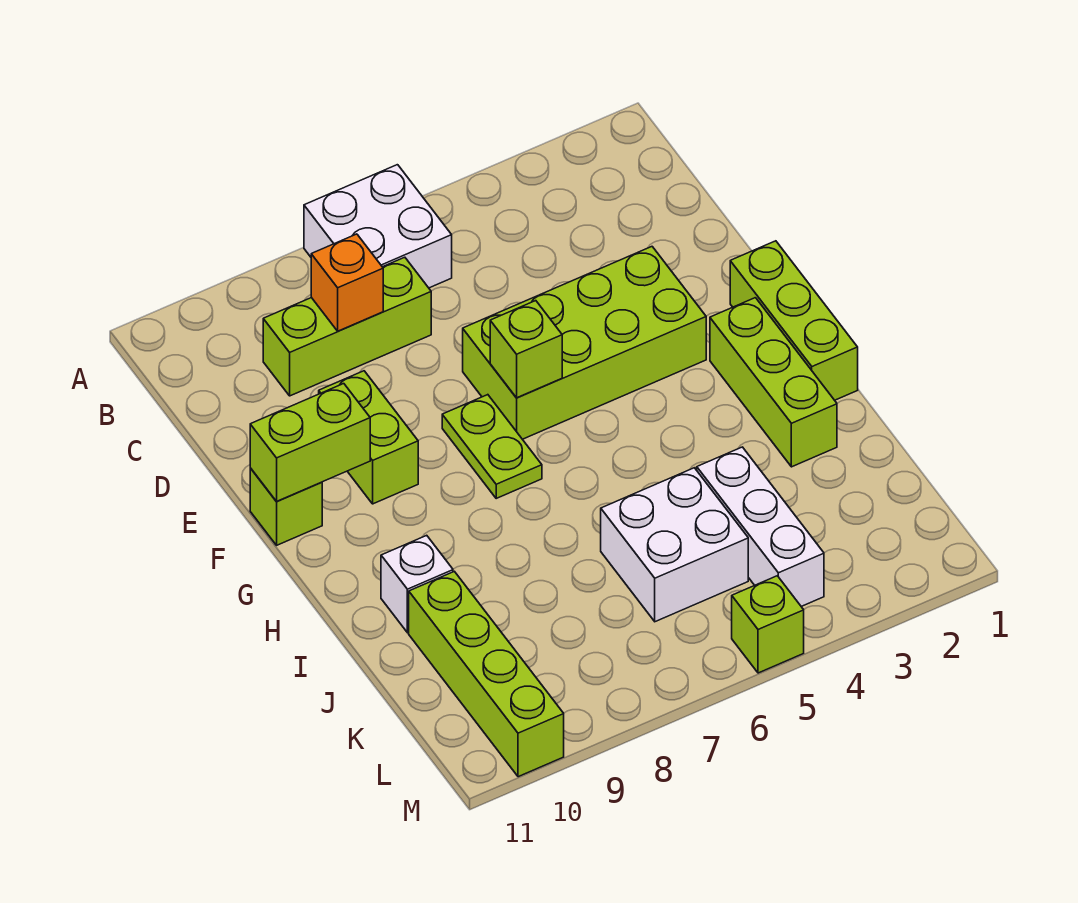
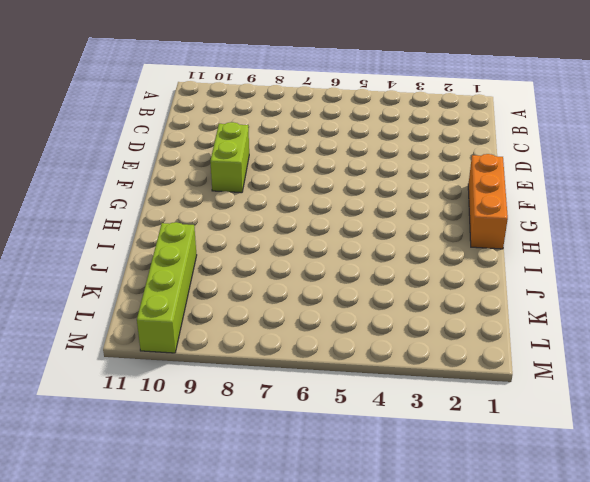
orange brick F1:H1 level 1 -> lime brick F1:H1 level 1
none -> white brick A6:B7 level 1
none -> lime brick C7:C9 level 1
none -> lime brick E3:F6 level 1

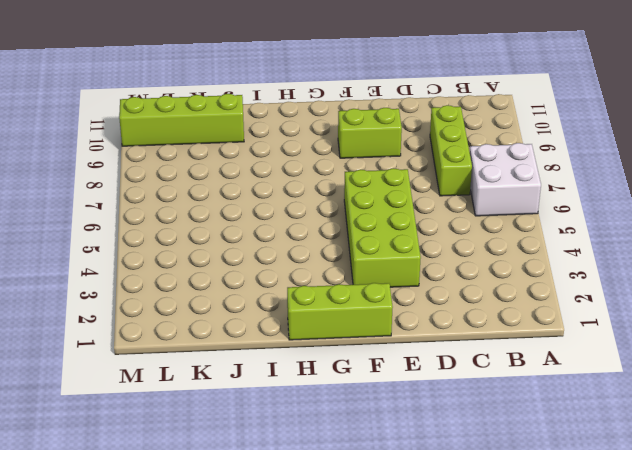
none -> lime plate F7:G7 level 1
none -> lime brick F11 level 1
none -> lime brick G2:I2 level 1

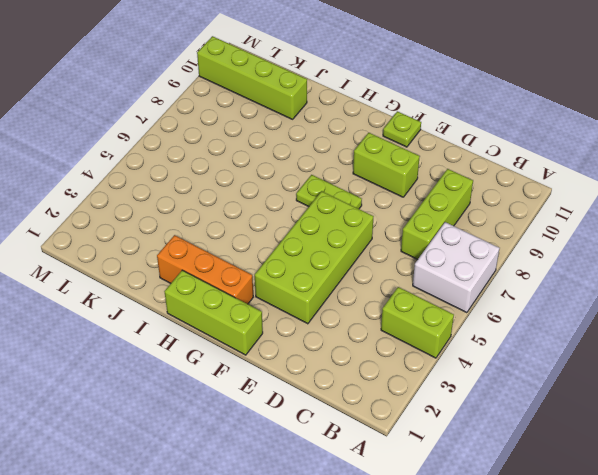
lime brick A4:B4 level 1 -> lime brick F10:F11 level 2
lime plate F11 level 1 -> lime brick F11 level 1
orange brick G2:I2 level 1 -> lime brick G2:I2 level 1
none -> white brick I10 level 1
none -> white brick J4:L4 level 1
none -> white brick J5:K6 level 1

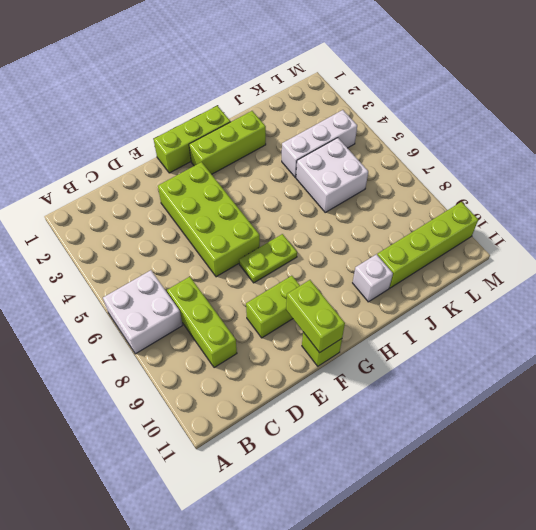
none -> lime brick M5 level 1
none -> orange brick C8 level 2
none -> lime brick F6 level 2

